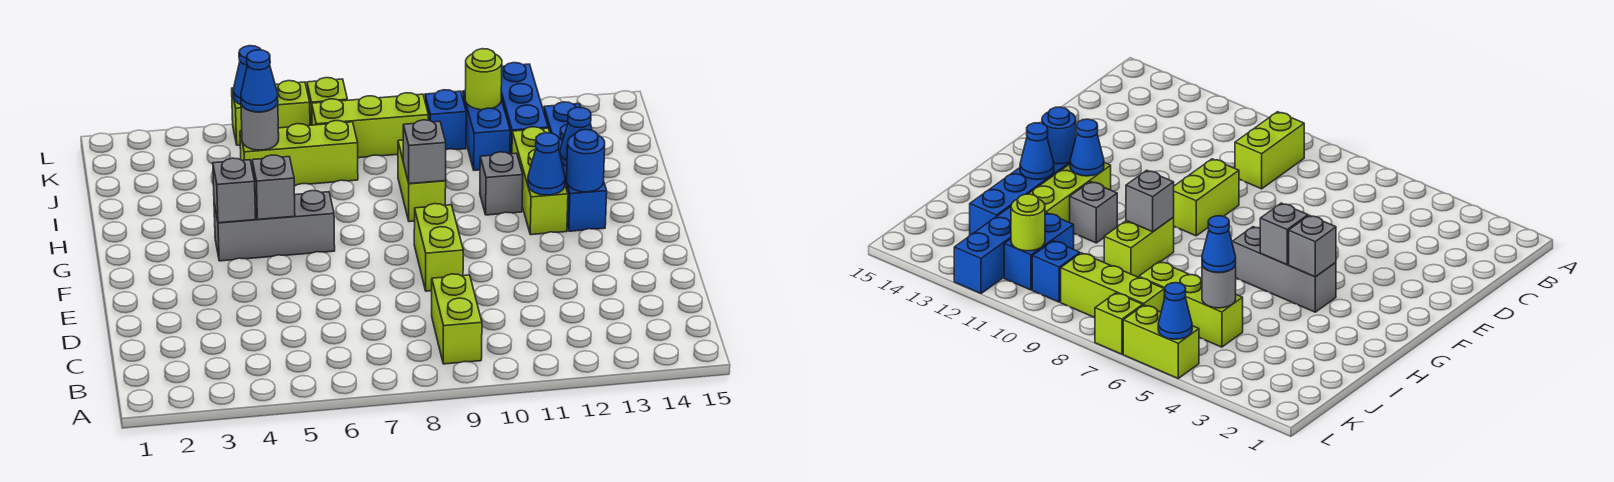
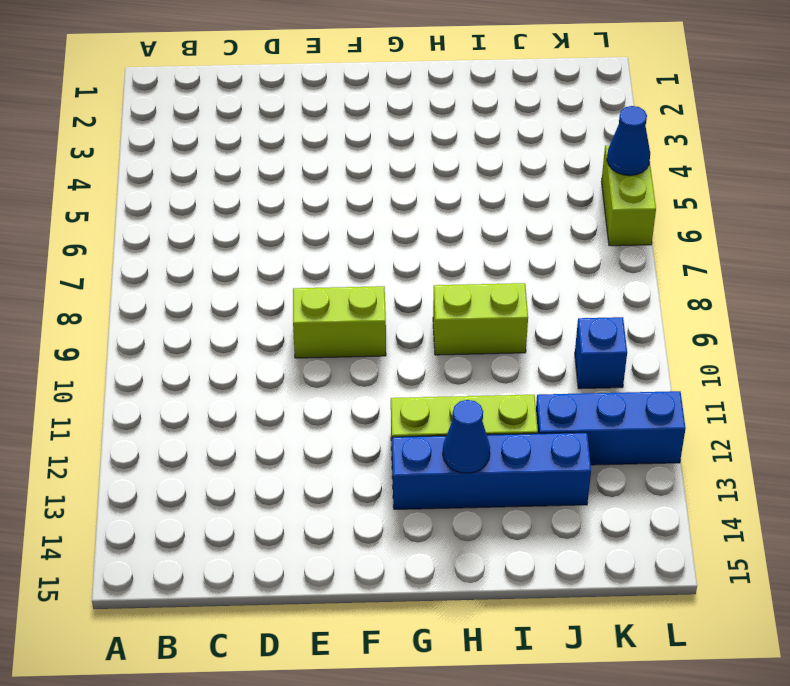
none -> lime brick B9:C9 level 1
none -> grey brick G4:G6 level 1
none -> grey brick H11 level 1

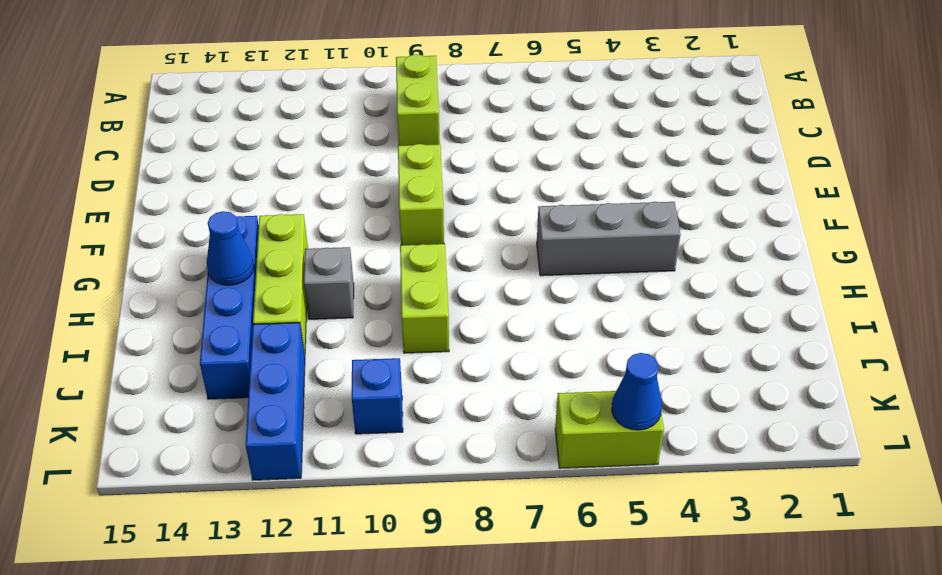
none -> lime brick J5:J7 level 1
none -> blue brick J11:K11 level 1
none -> lime brick K7:K9 level 1

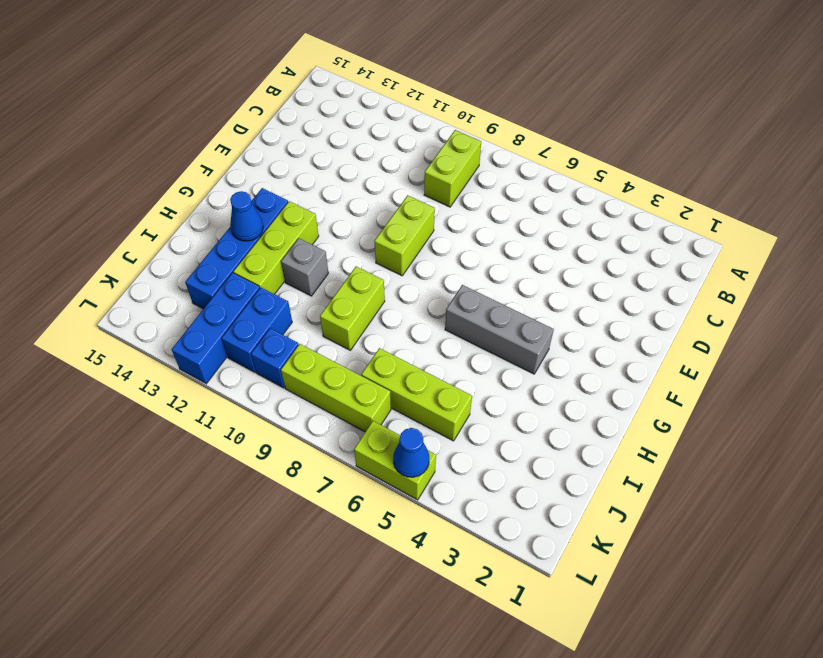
none -> lime brick L7 level 1
none -> grey brick G4 level 2
none -> grey brick G5 level 2

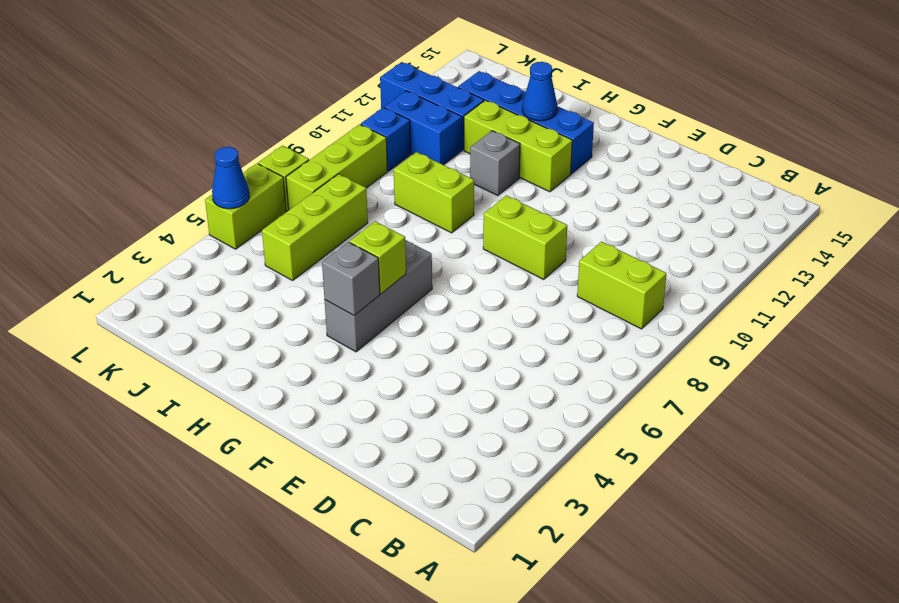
lime brick G5 level 2 -> grey brick G5 level 2
none -> blue cone G12 level 2
none -> blue round brick G13 level 2
none -> grey brick H9 level 2

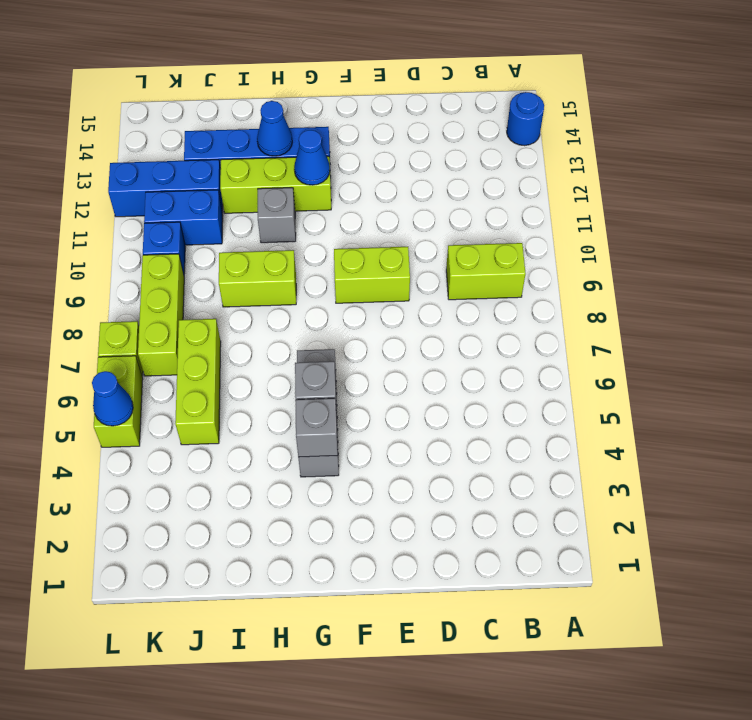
blue round brick A14 level 1 -> blue round brick G13 level 2
none -> grey brick H9 level 2
none -> grey round brick J5 level 2
none -> lime round brick K11 level 2

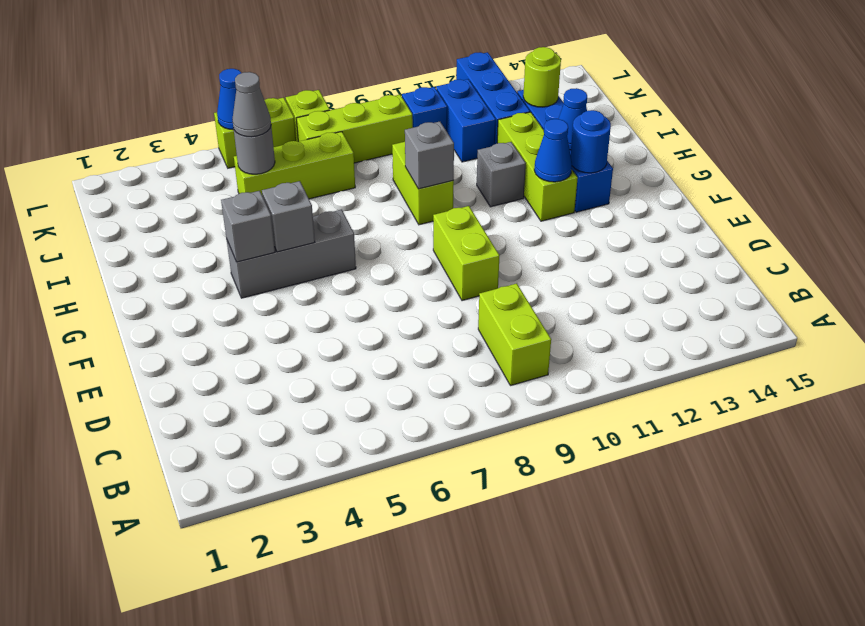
grey cone J5 level 3 -> blue cone J5 level 3
lime round brick J13 level 2 -> lime round brick K11 level 2

